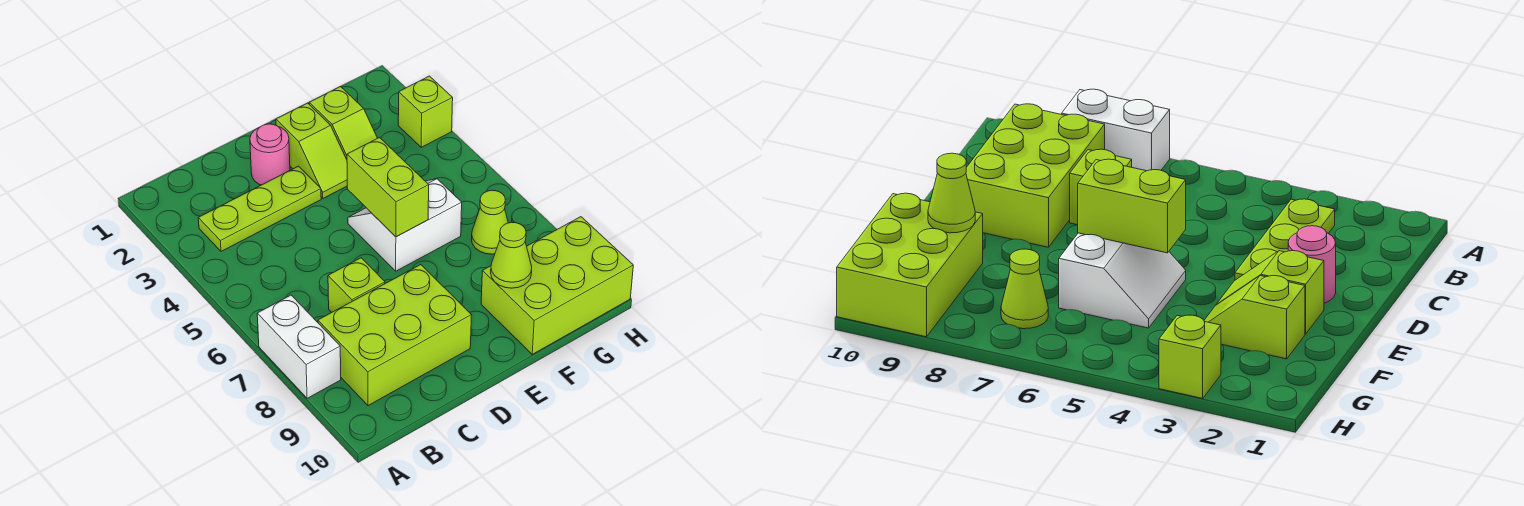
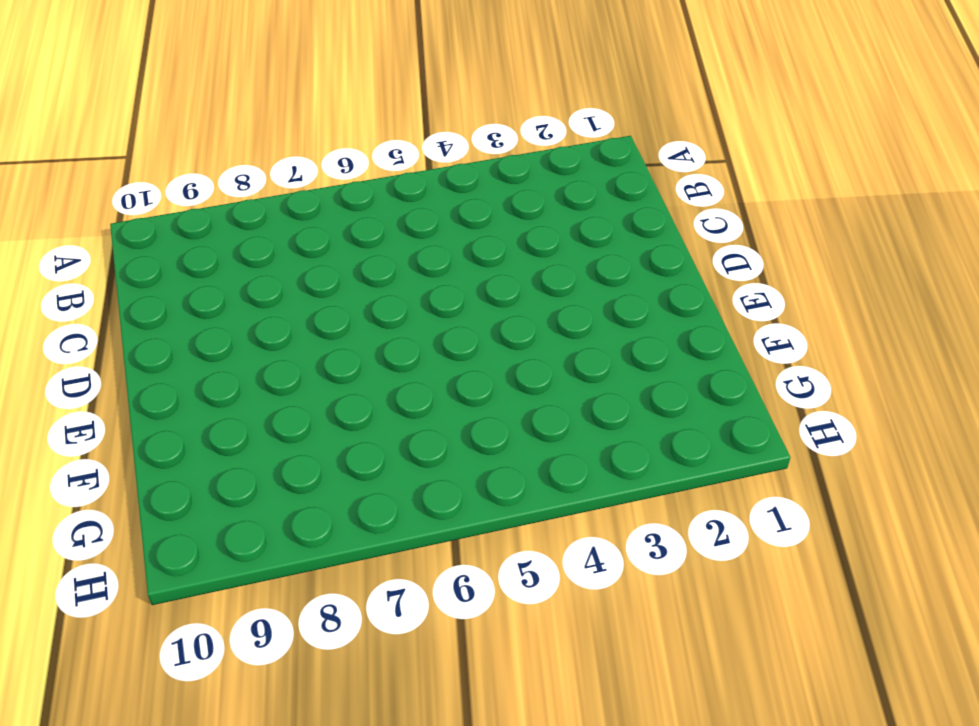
none -> white brick A7:A8 level 1
none -> lime plate B3:D3 level 1
none -> lime brick B8:D9 level 1

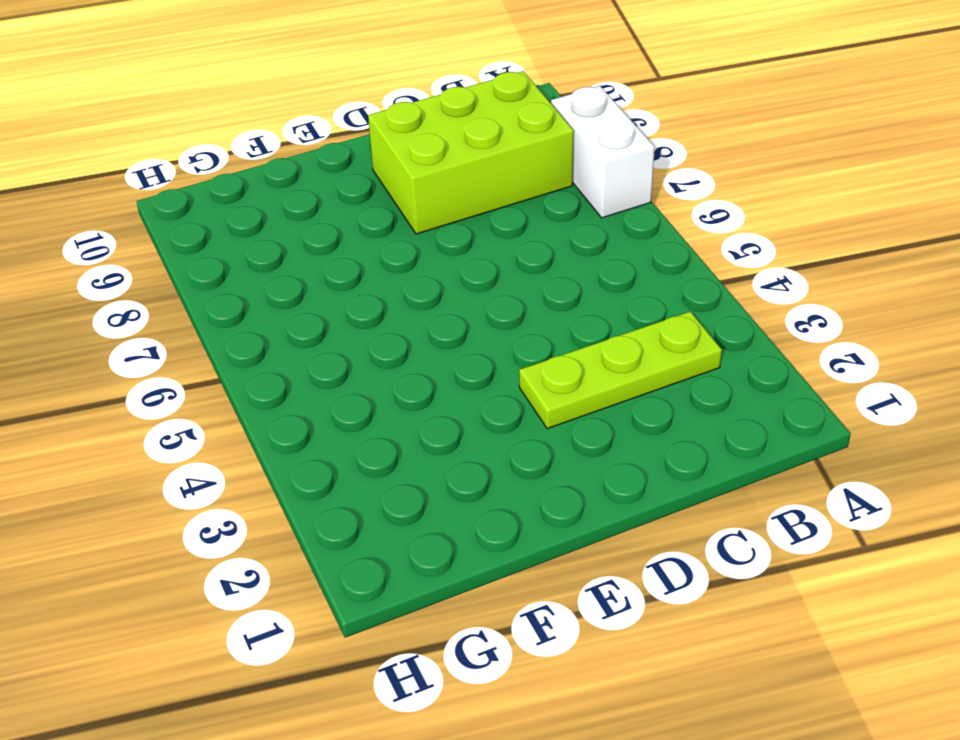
none -> lime brick C7 level 1
none -> pink round brick D2 level 1
none -> lime slope E2:E3 level 1 top 2

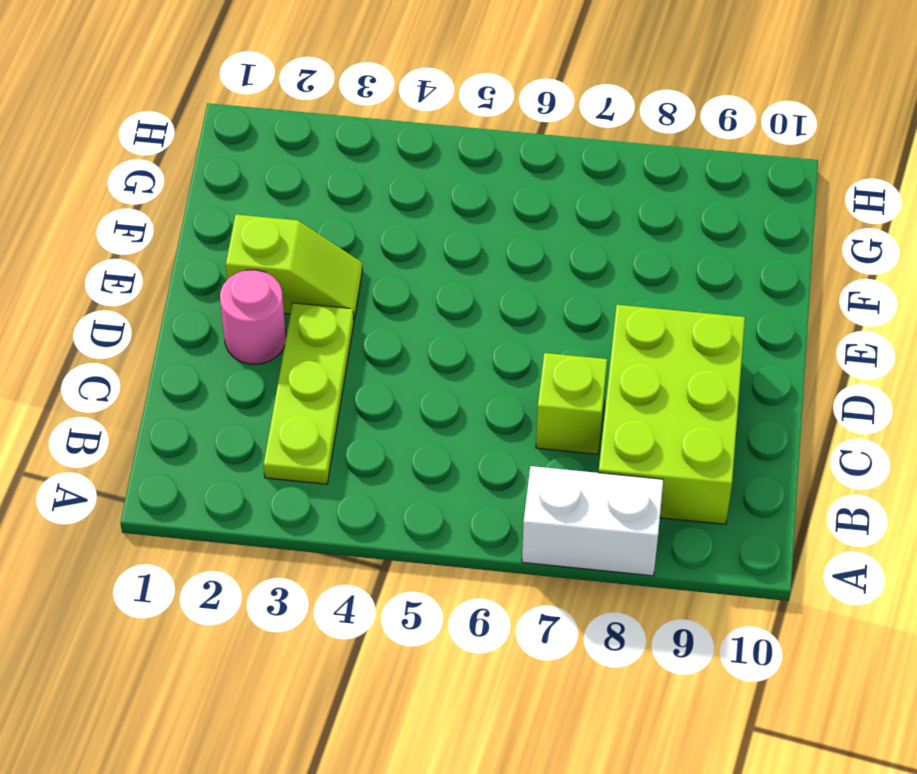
none -> white slope E5:F6 level 1 top 6
none -> lime slope F2:F3 level 1 top 2
none -> lime brick F9:H10 level 1

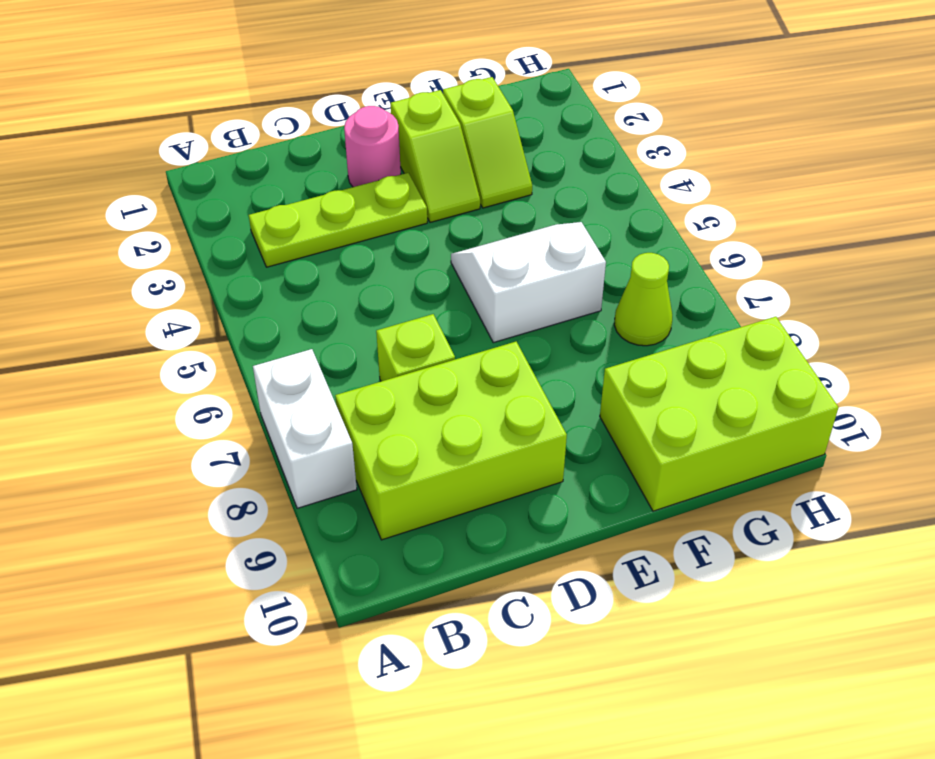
none -> lime brick H3 level 1
none -> lime brick E5:E6 level 2
none -> lime cone F9 level 2

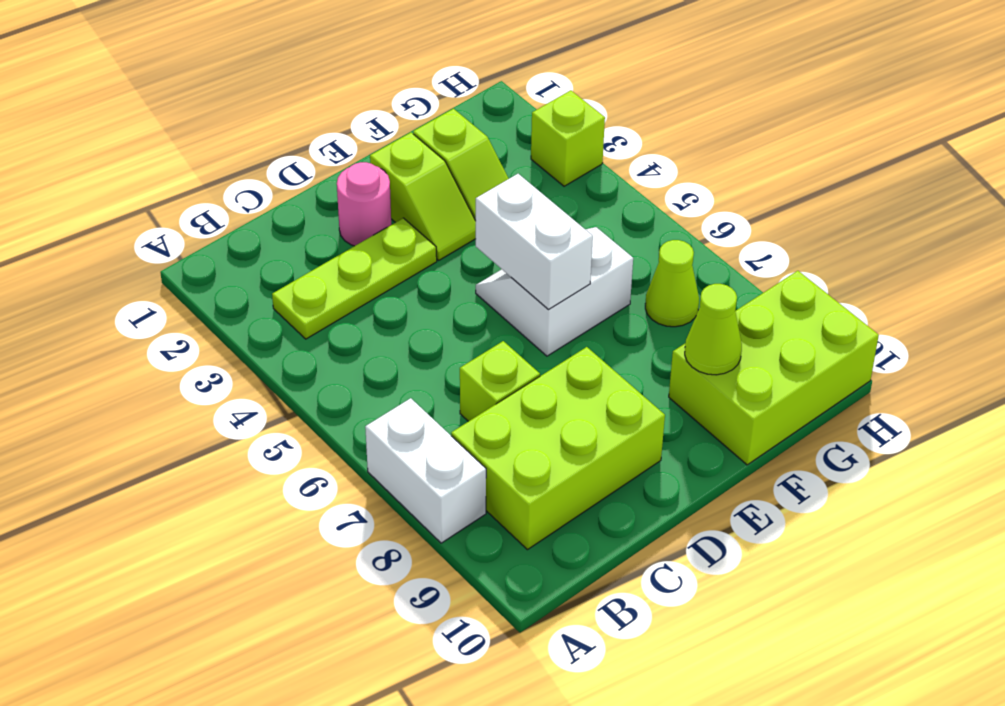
white brick E5:E6 level 2 -> lime brick E5:E6 level 2

